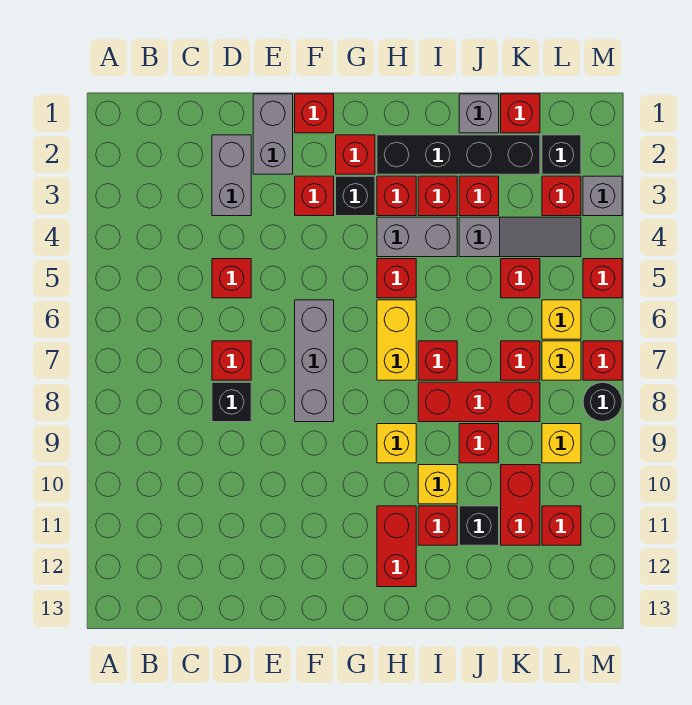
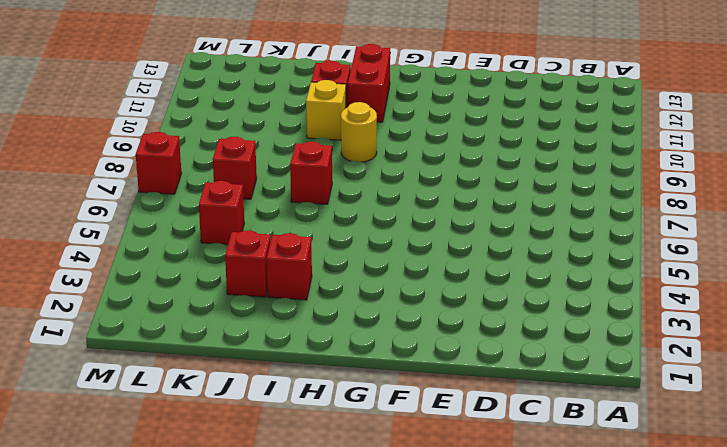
yellow round brick H9 level 1 -> yellow brick H9 level 1
none -> grey brick D2:D3 level 1
none -> red brick D5 level 1
none -> red brick D7 level 1
none -> black brick D8 level 1

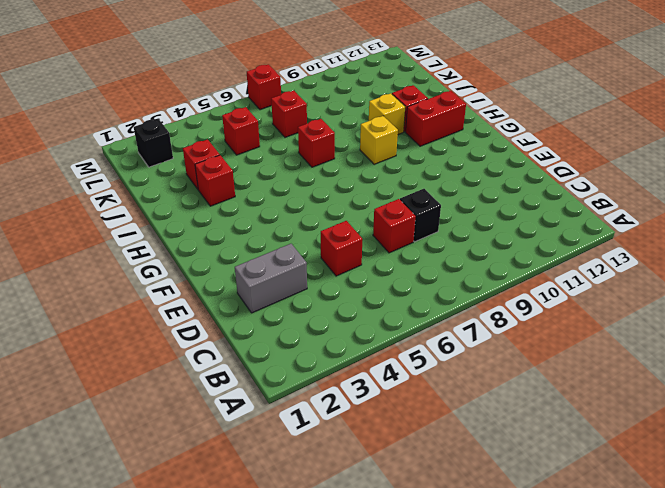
none -> grey brick E1:E2 level 1
none -> red brick F1 level 1
none -> red brick F3 level 1
none -> grey brick F6:F8 level 1

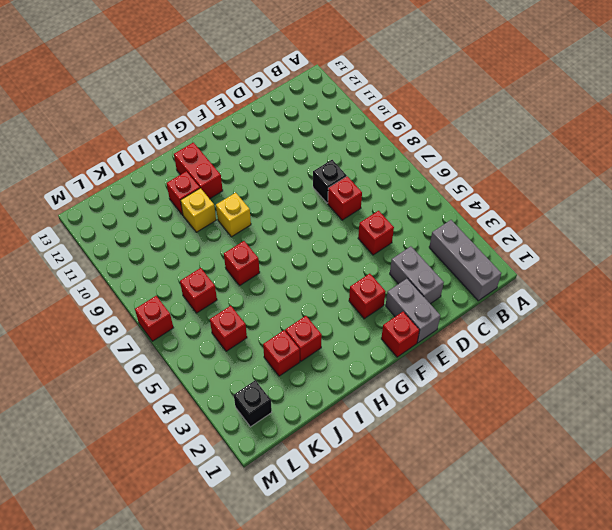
grey brick B1:B3 level 1 -> grey brick F6:F8 level 1
none -> red brick G2 level 1
none -> black brick G3 level 1
none -> black brick H2:K2 level 1
none -> red brick H3 level 1

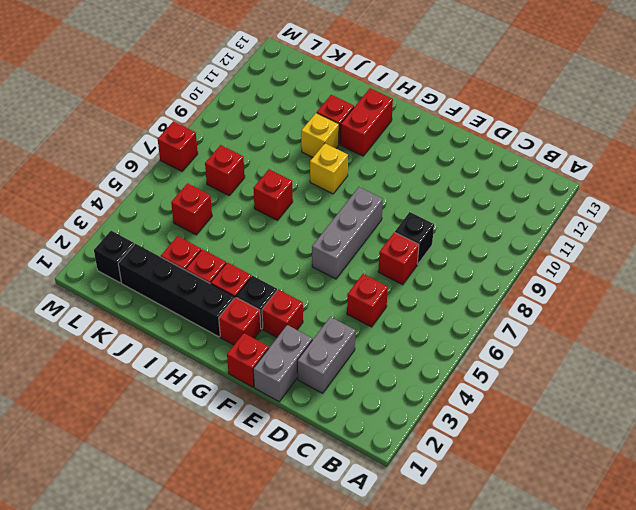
none -> grey brick H4:I4 level 1
none -> red brick H5 level 1
none -> yellow brick H6:H7 level 1
none -> red brick I8:K8 level 1

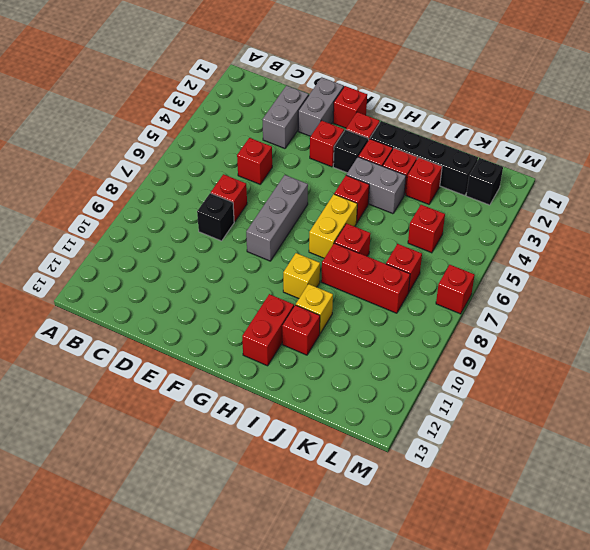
none -> grey brick J1 level 1
none -> grey slope J4:L4 level 1 top J
none -> red brick J9 level 1
none -> black brick J11 level 1

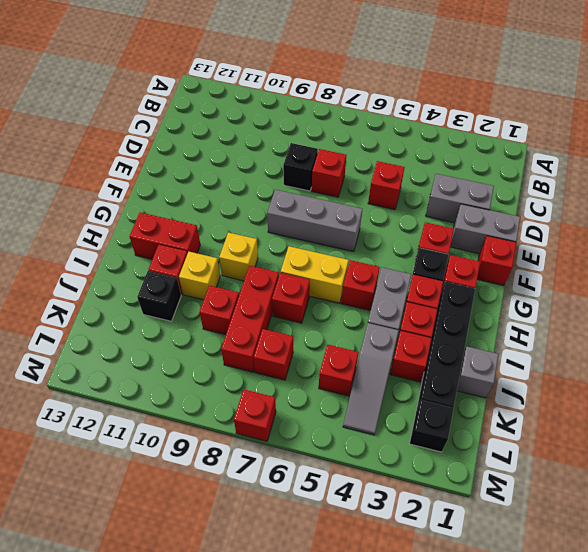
none -> red brick K1 level 1
none -> red brick K10:K11 level 1
none -> red brick L3 level 1
none -> yellow brick L6 level 1

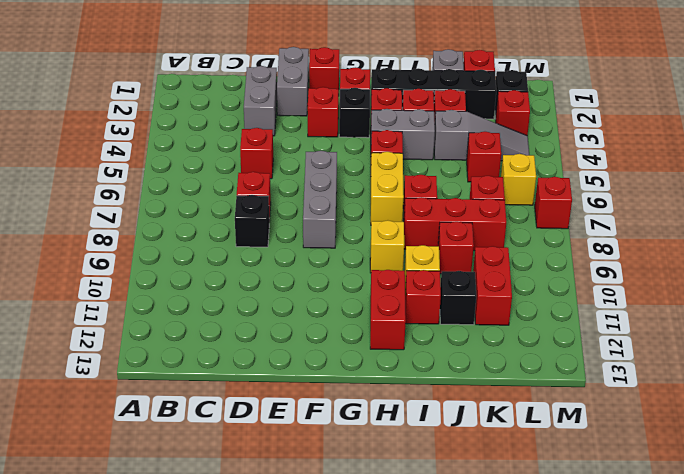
none -> yellow brick L7 level 1
none -> yellow brick L9 level 1
none -> red brick L11 level 1
none -> grey brick M3 level 1

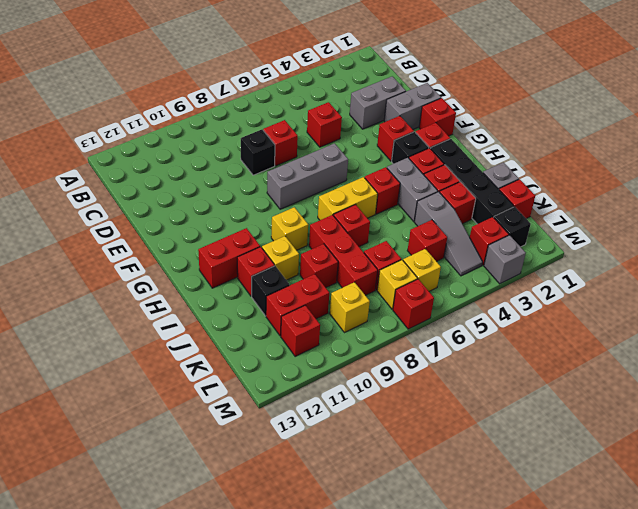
none -> red brick M5 level 1
none -> black round brick M8 level 1

